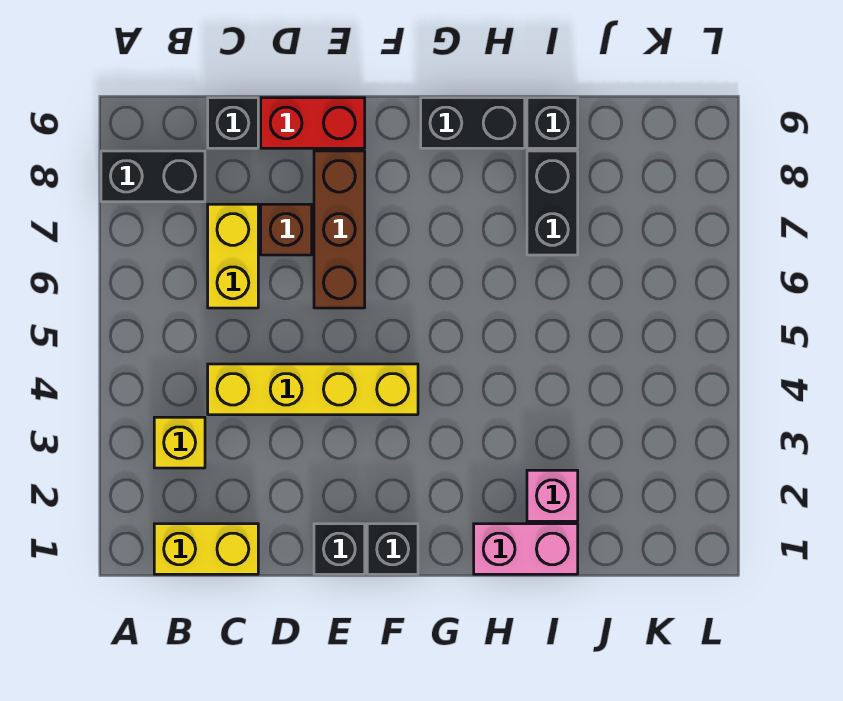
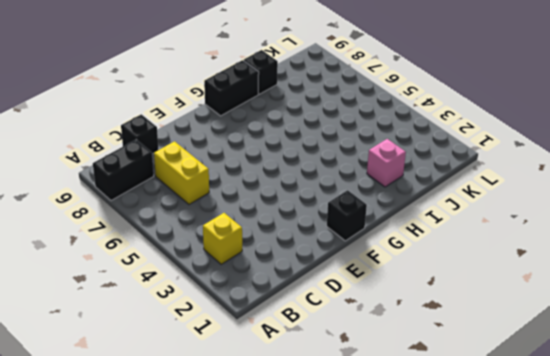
none -> yellow brick B1:C1 level 1
none -> yellow brick C4:F4 level 1
none -> brown brick D7 level 1

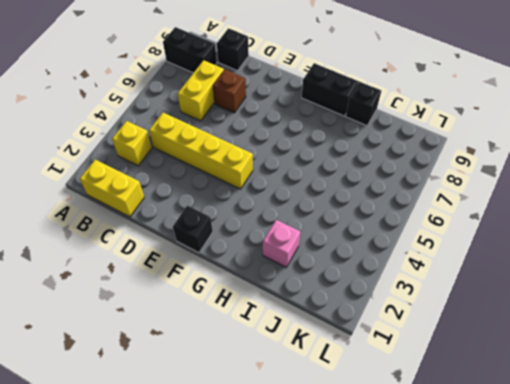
none -> red brick D9:E9 level 1
none -> black brick E1 level 1
none -> brown brick E6:E8 level 1

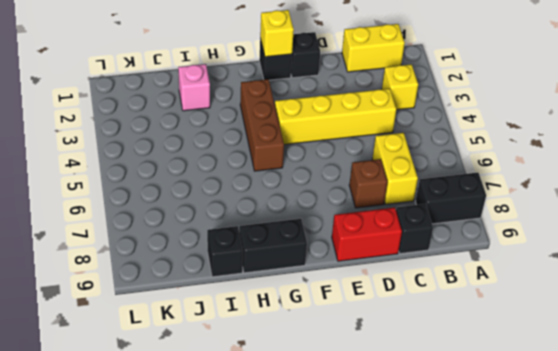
yellow brick F1 level 2 -> none
brown brick G3:G5 level 1 -> brown brick E6:E8 level 1
none -> pink brick H1:I1 level 1
none -> black brick I7:I8 level 1

